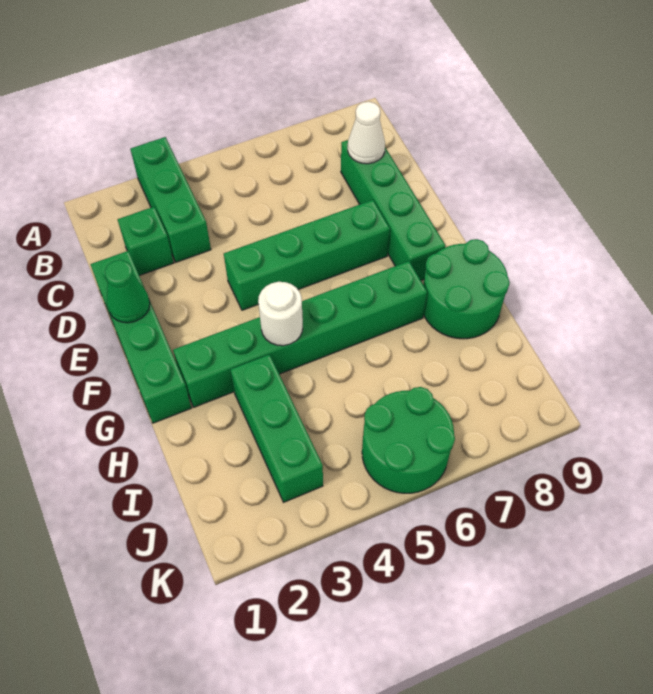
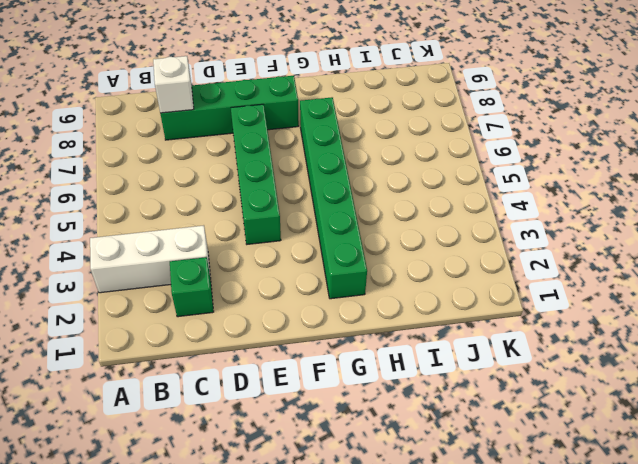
white brick A3:C3 level 1 -> green brick A3:C3 level 1
white brick C8 level 2 -> white cone C8 level 2
none -> green brick D1:G1 level 1
none -> green round brick G8:H9 level 1
none -> green brick H3:J3 level 1

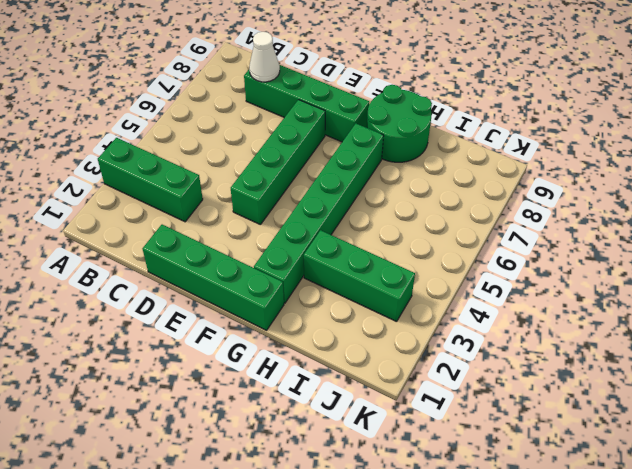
none -> green brick C2 level 1
none -> green round brick J5:K6 level 1
none -> green cone E1 level 2

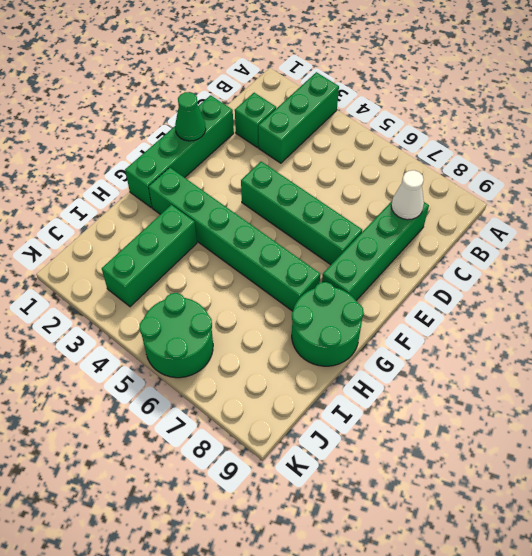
none -> white round brick G4 level 2

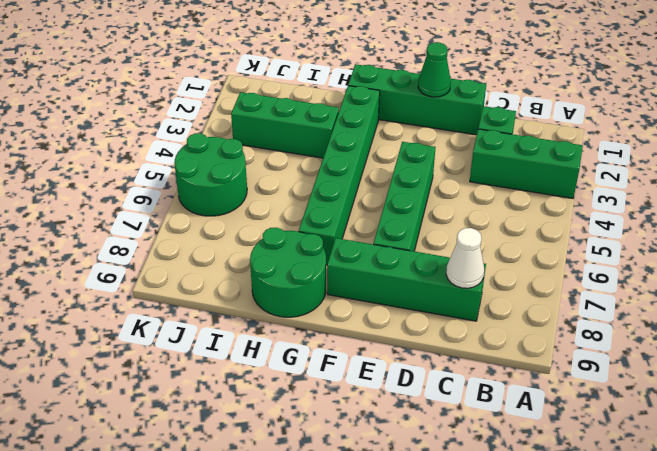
none -> white round brick G4 level 2

